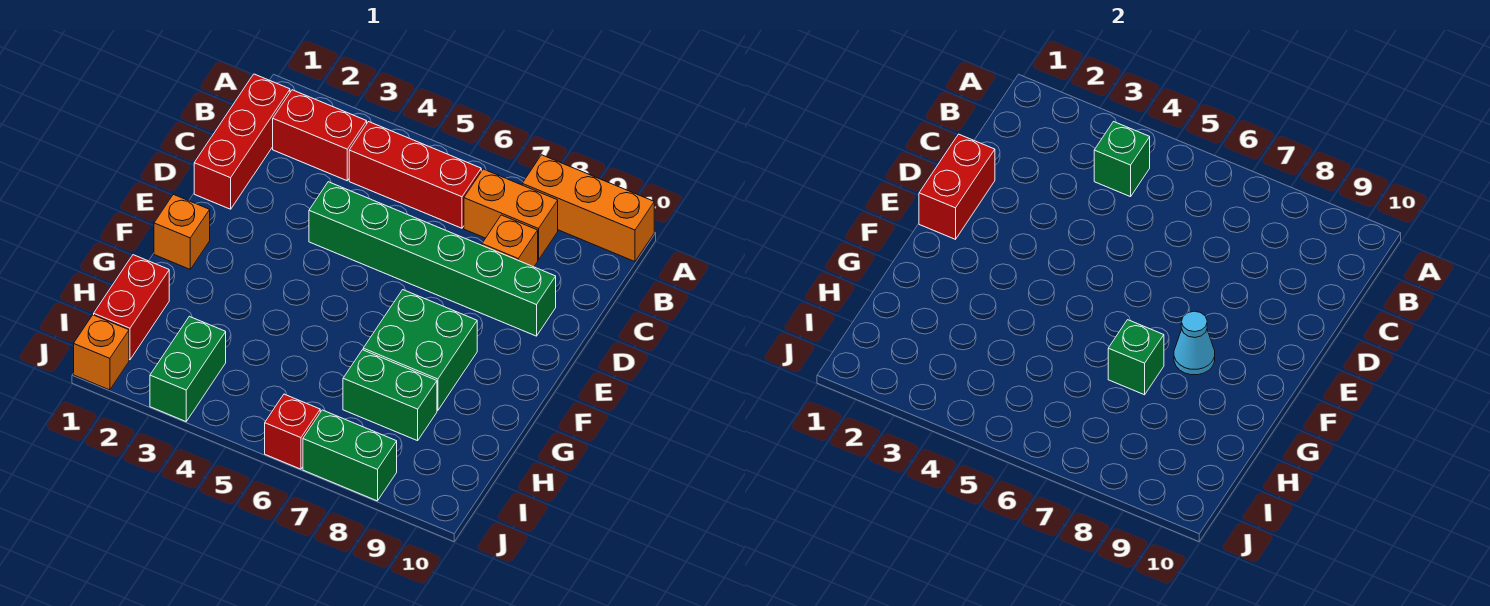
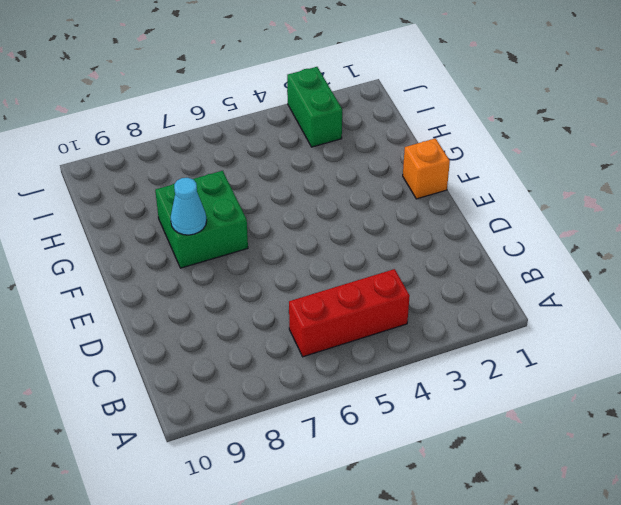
none -> orange brick A8:A10 level 1
none -> red brick B1:D1 level 1
none -> red brick B2:B3 level 1

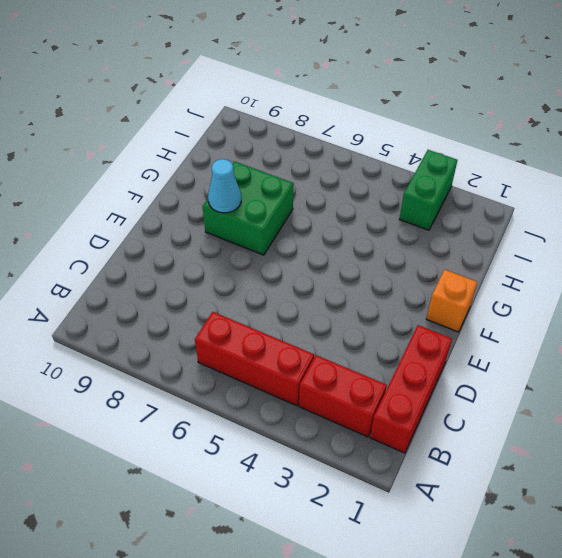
none -> orange brick A8:A10 level 1
none -> orange brick B7:B8 level 1
none -> orange brick C8 level 1

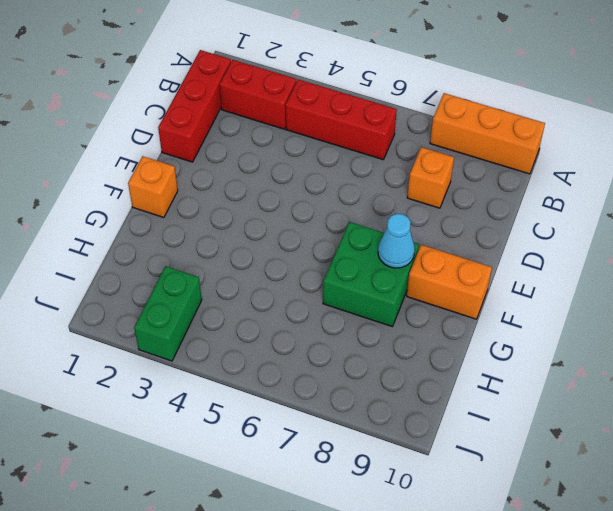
orange brick F9:F10 level 1 -> orange brick B7:B8 level 1
none -> green brick D4:D9 level 1
none -> red brick H1:I1 level 1
none -> green brick H7:H8 level 1

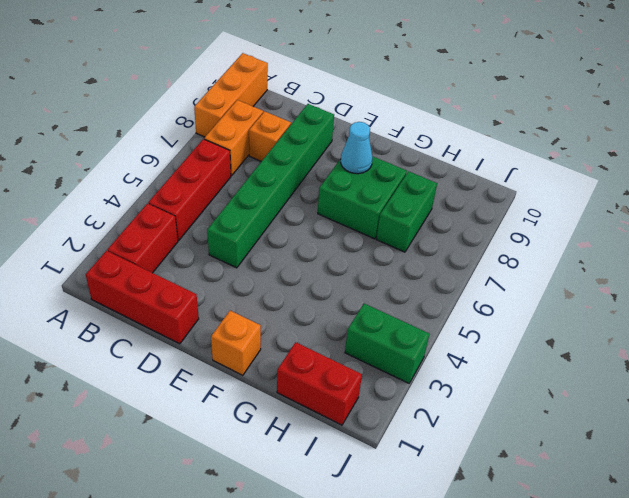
none -> orange brick J1 level 1
none -> red brick J6 level 1
none -> green brick J7:J8 level 1

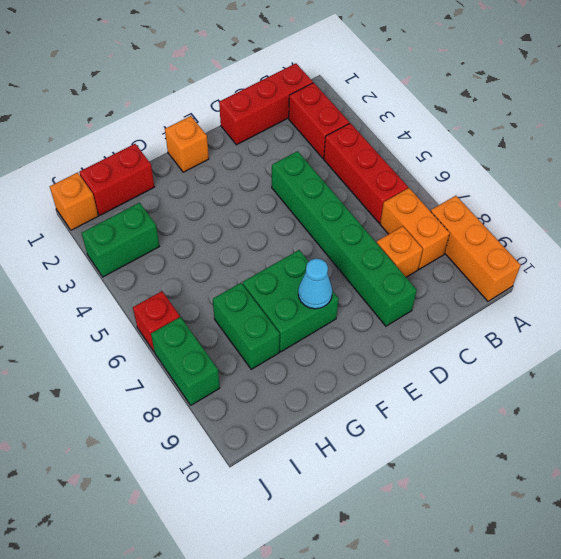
none -> green brick B4 level 2
none -> red brick D1:E1 level 2
none -> green brick G7 level 2

